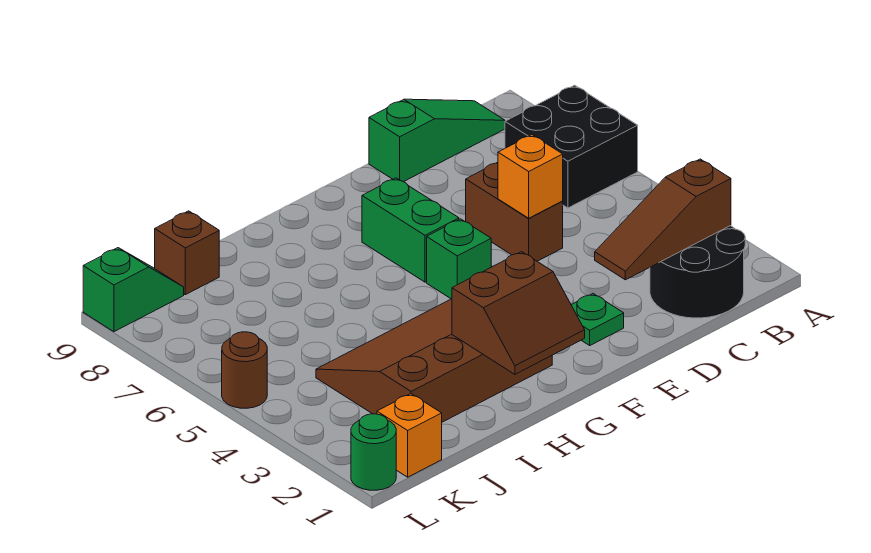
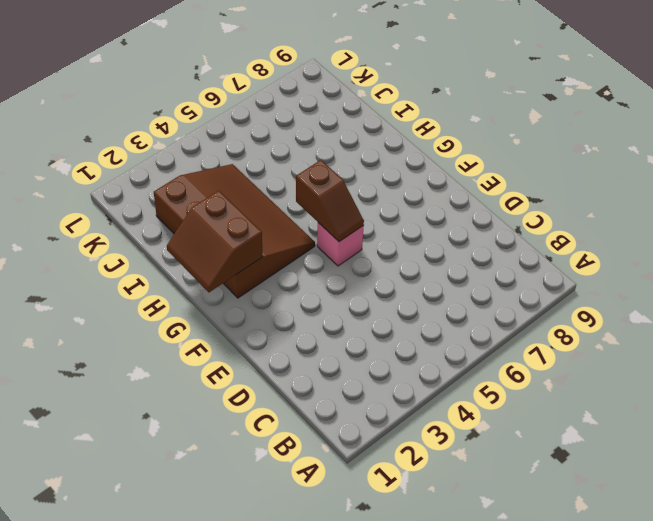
pink brick F5 level 1 -> green brick F5 level 1
brown slope F5:G5 level 2 top G -> none
none -> black brick A6:B7 level 1
none -> black round brick B1:C2 level 1
none -> green slope B9:D9 level 1 top D

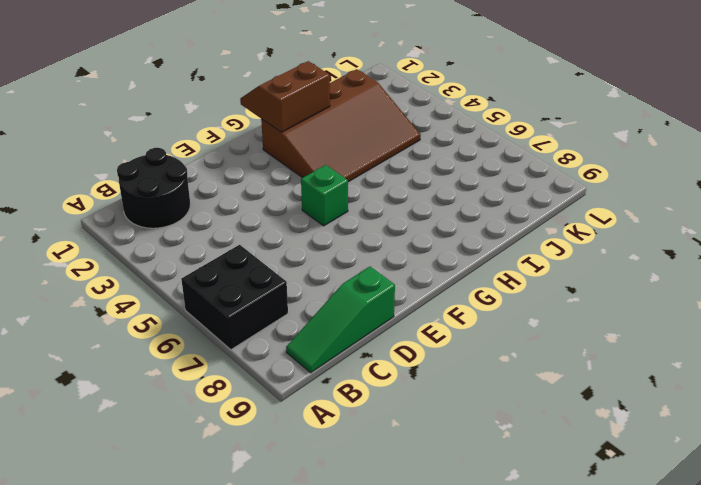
none -> brown brick D5:D6 level 1
none -> green plate E2 level 1
none -> green brick F6:F7 level 1

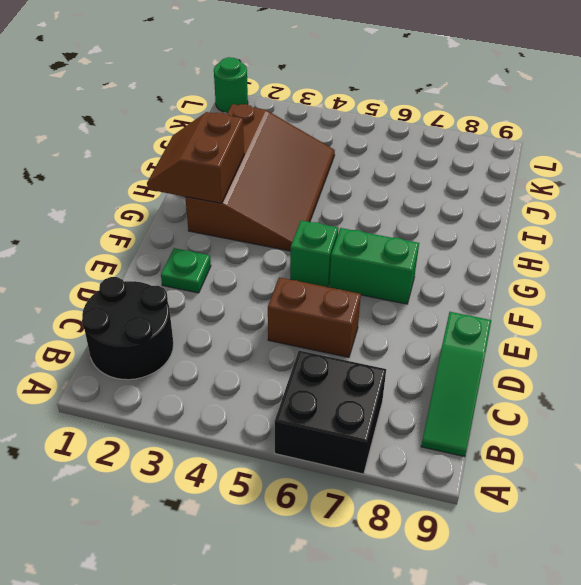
none -> brown brick J9 level 1
none -> orange brick K1 level 1
none -> green slope K9:L9 level 1 top L

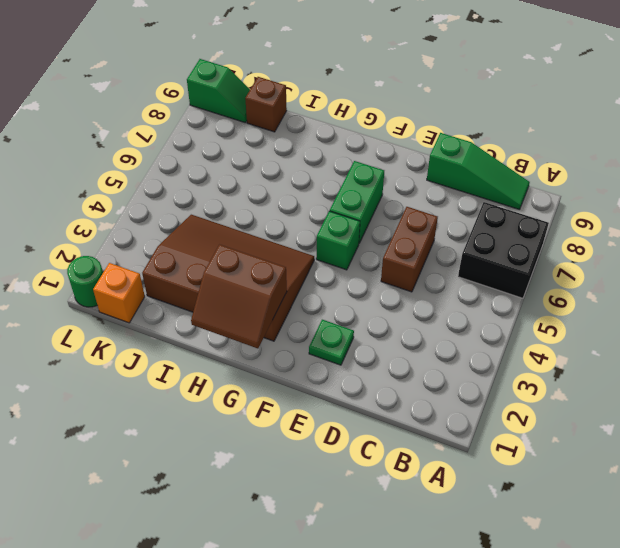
none -> black round brick B1:C2 level 1
none -> brown round brick L5 level 1
none -> brown slope B2:D2 level 2 top B

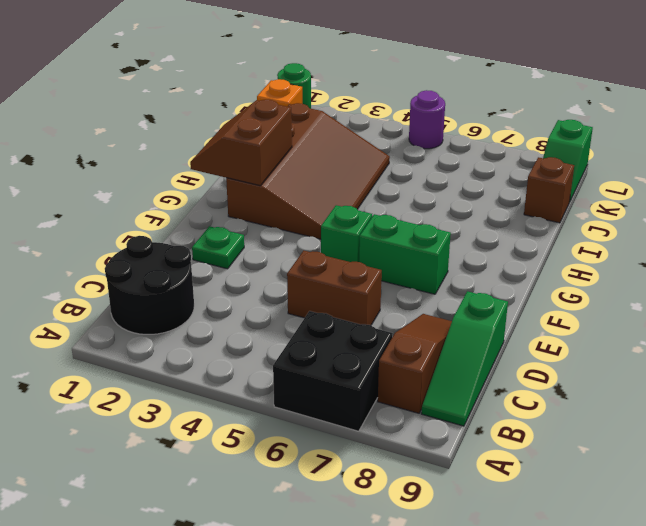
brown slope B8:D8 level 1 top B -> brown slope B2:D2 level 2 top B
purple round brick L5 level 1 -> brown round brick L5 level 1
none -> orange brick D5 level 2

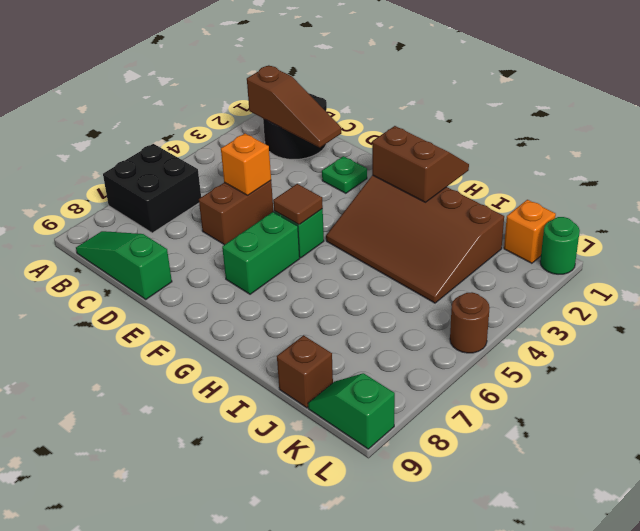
brown tile F5 level 2 -> none

